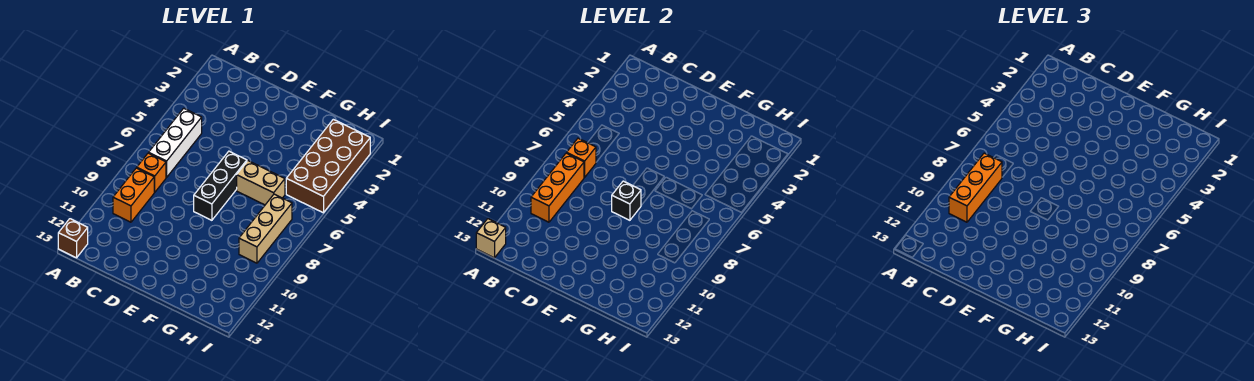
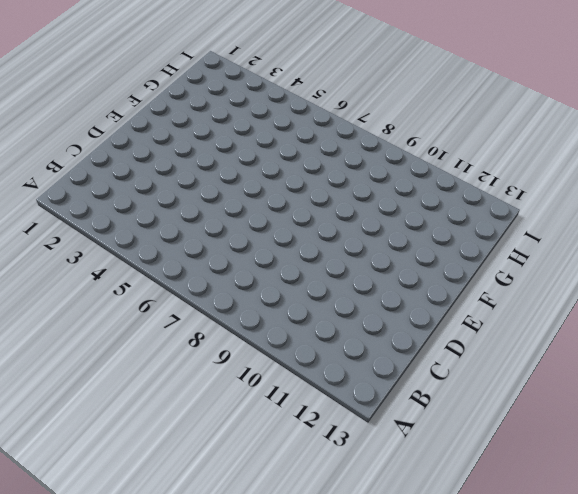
none -> brown brick A13 level 1
none -> white brick B5:B7 level 1
none -> orange brick B8 level 1

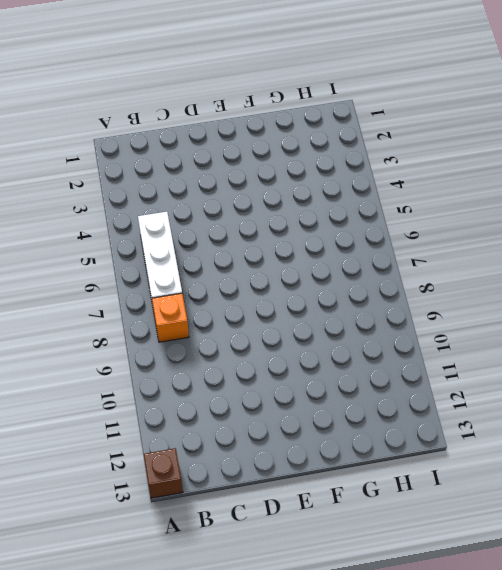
none -> orange brick B9:B10 level 1
none -> black brick E6:E8 level 1
none -> tan brick F6:G6 level 1

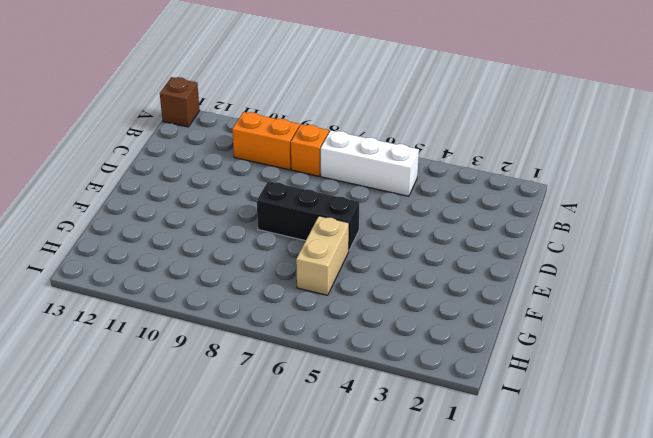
none -> brown brick H2:I5 level 1
none -> tan brick H7:H9 level 1
none -> tan brick A13 level 2

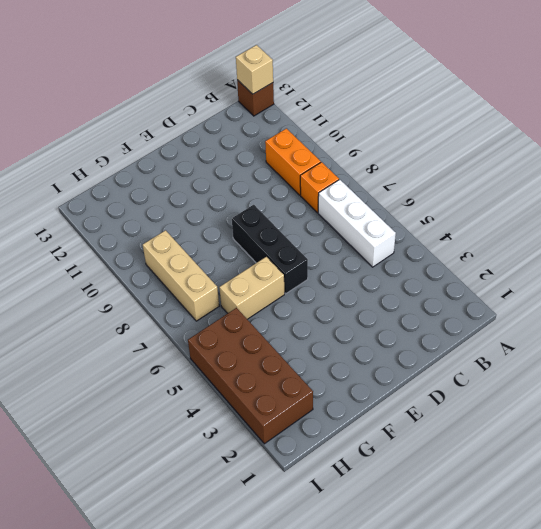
none -> orange brick B7 level 2
none -> orange brick B8:B10 level 2
none -> black brick E8 level 2

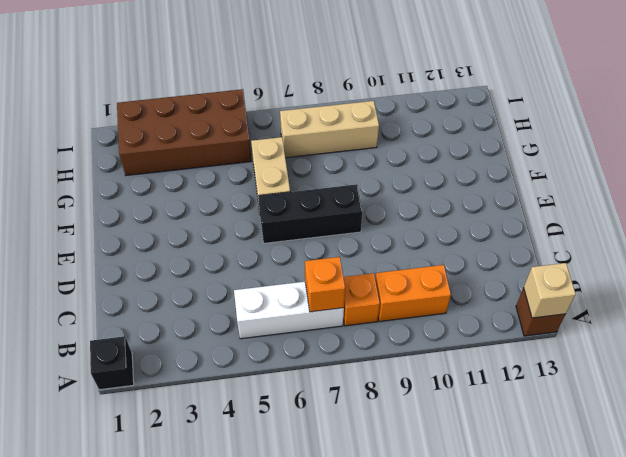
black brick A1 level 1 -> black brick E8 level 2
none -> orange brick B8:B10 level 2
none -> orange brick B8:B10 level 3

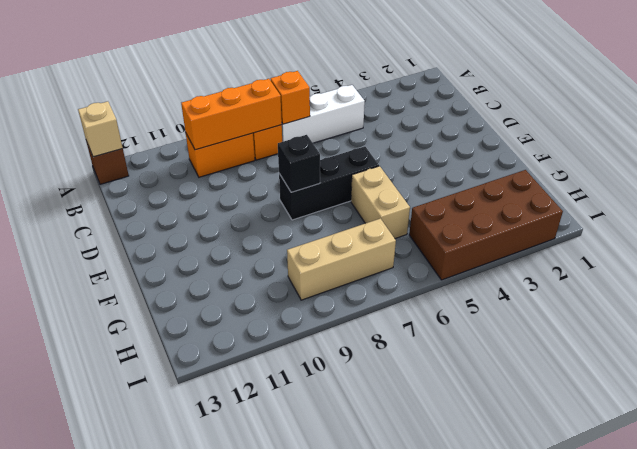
none -> orange brick B8:B10 level 3

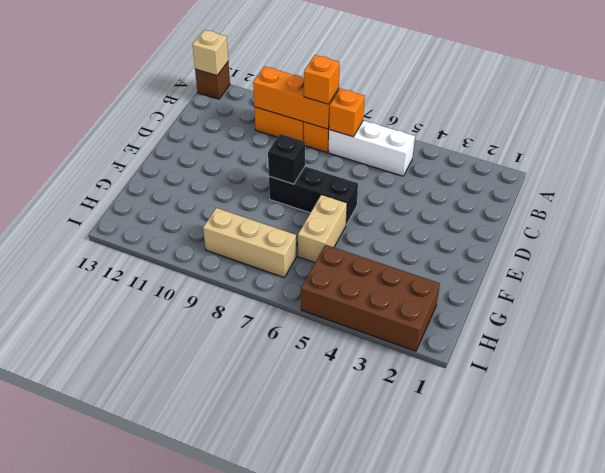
orange brick B8 level 3 -> orange brick B8:B10 level 3

